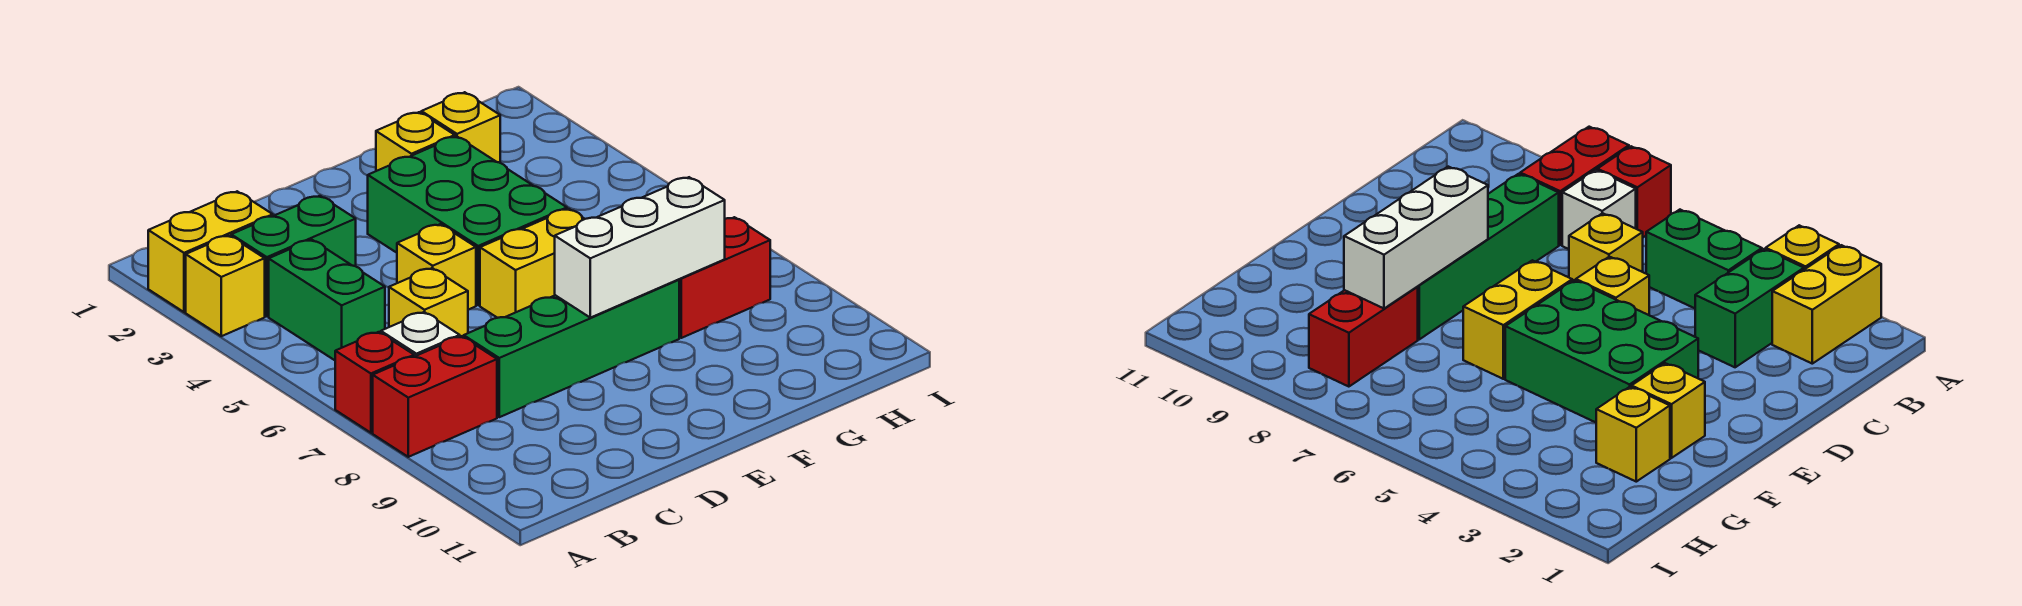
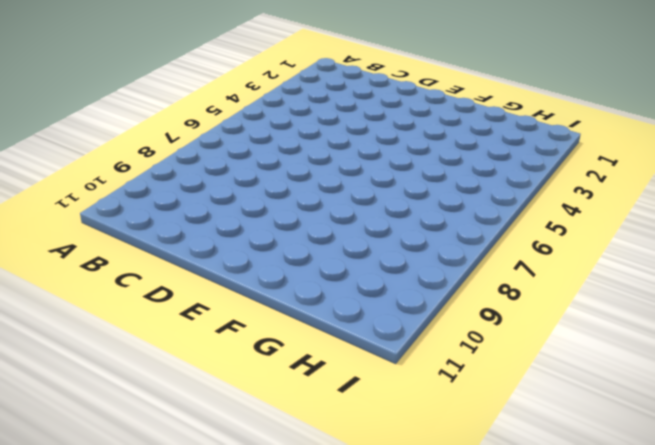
none -> yellow brick A2:B2 level 1
none -> yellow brick A3 level 1
none -> red brick A7 level 1

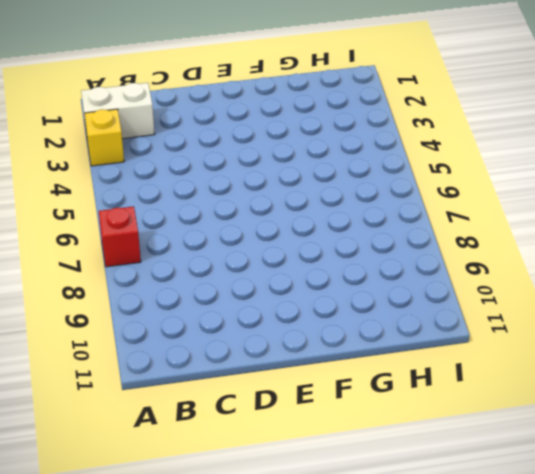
white brick A2:B2 level 1 -> yellow brick A2:B2 level 1
none -> red brick A8:B8 level 1
none -> green brick B3:C3 level 1
none -> green brick B4:B5 level 1

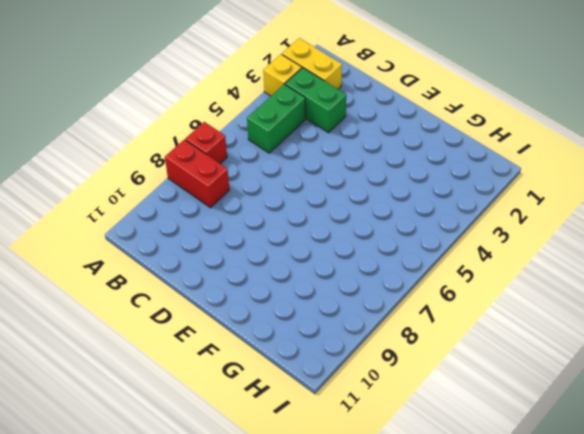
none -> white brick B7 level 1
none -> yellow brick C6 level 1
none -> green brick C8:F8 level 1

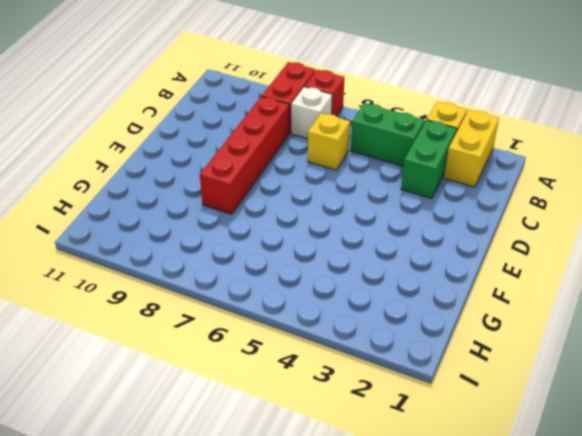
red brick C8:F8 level 1 -> green brick C8:F8 level 1
none -> yellow brick D5 level 1
none -> green brick E3:F5 level 1
none -> yellow brick E6:F6 level 1

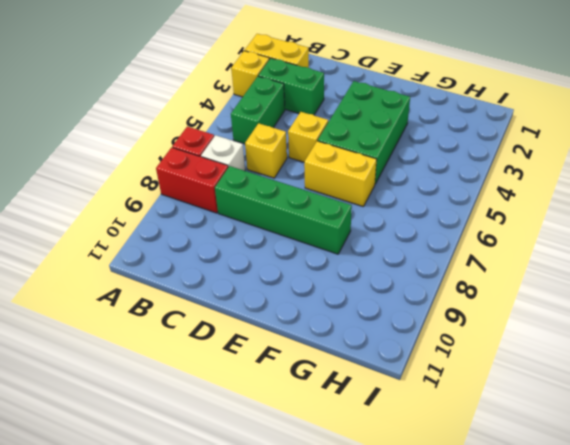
none -> yellow brick F2 level 1
none -> yellow brick G2 level 1
none -> red brick G8:H8 level 1

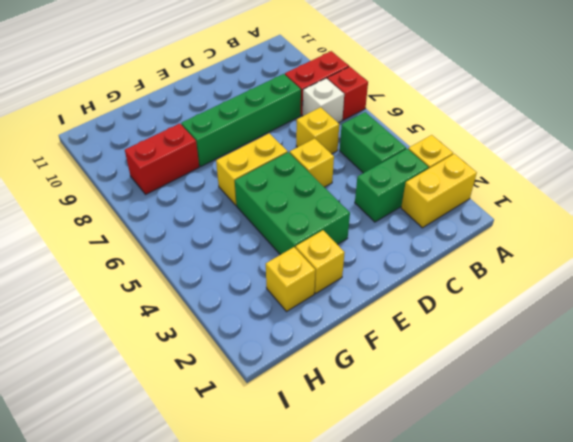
none -> white brick E8:G8 level 2

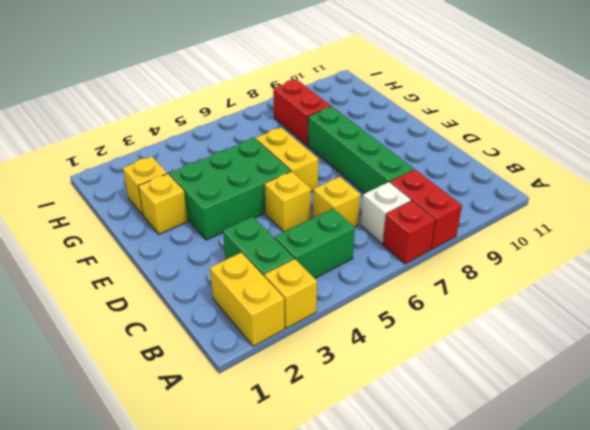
none -> white brick E8:G8 level 2

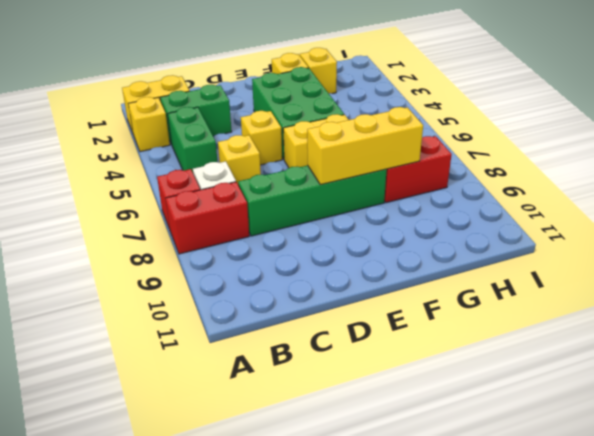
yellow brick E8:G8 level 2 -> white brick E8:G8 level 2

